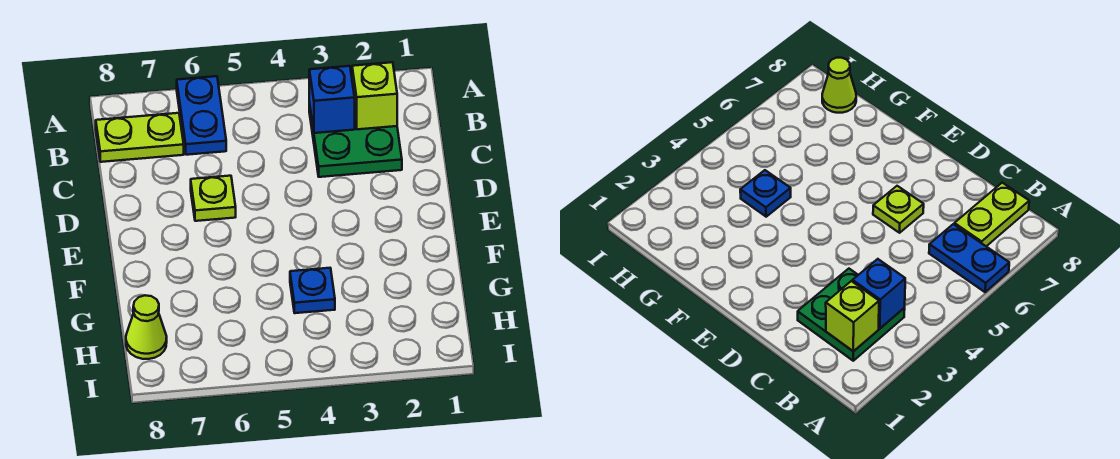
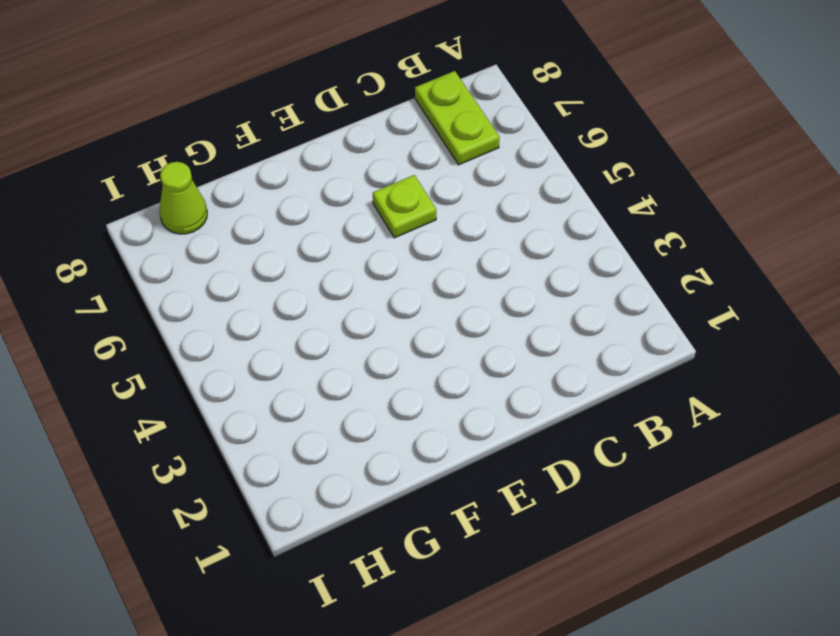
none -> blue plate A6:B6 level 1
none -> green plate B2:C3 level 1

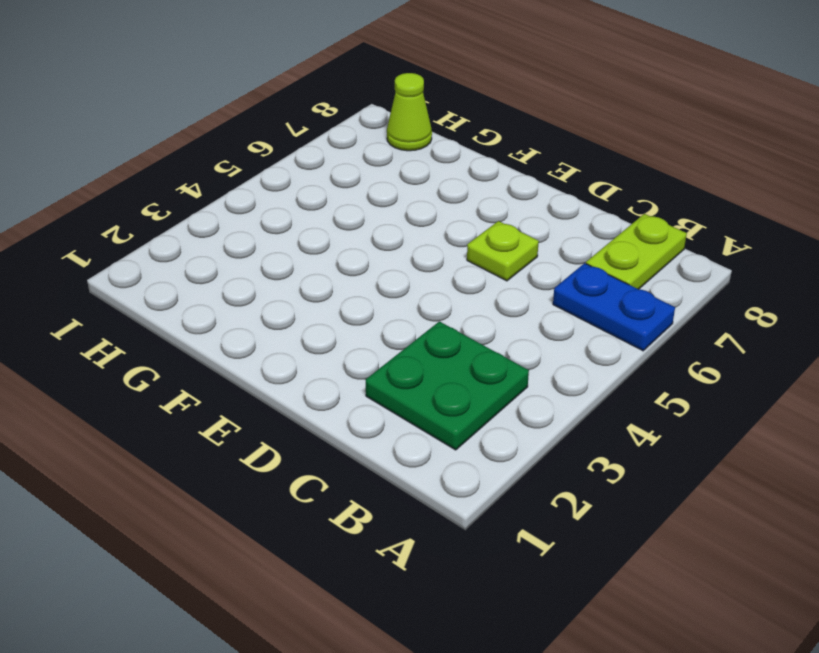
none -> blue plate G4 level 1
none -> lime brick B2 level 2

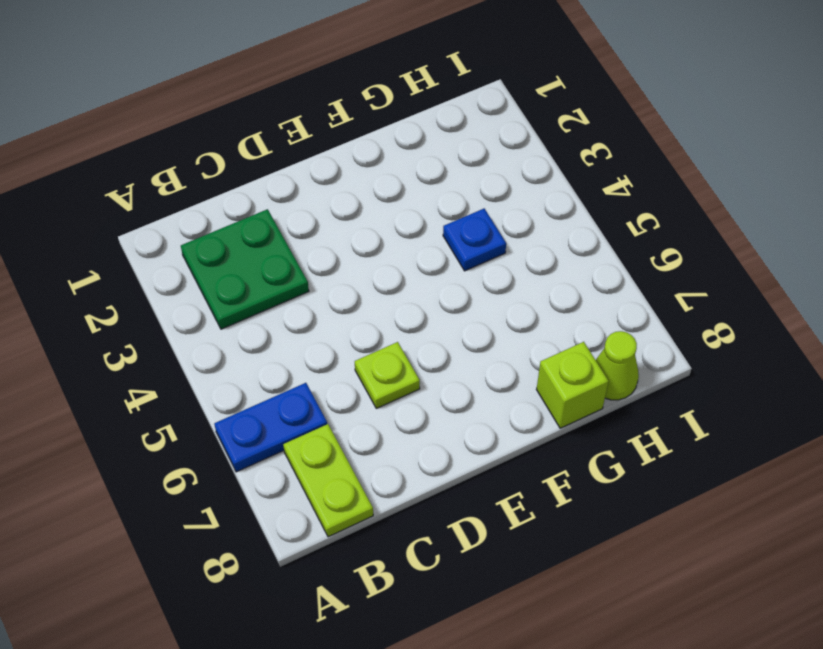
lime brick G8 level 1 -> lime brick B2 level 2
none -> blue brick B3 level 2

